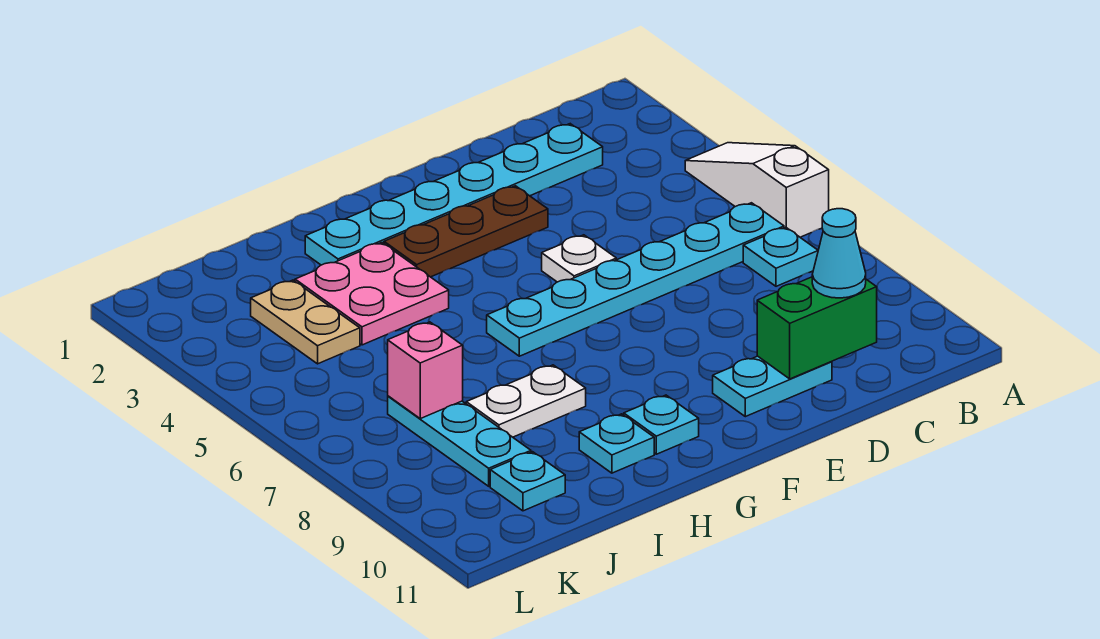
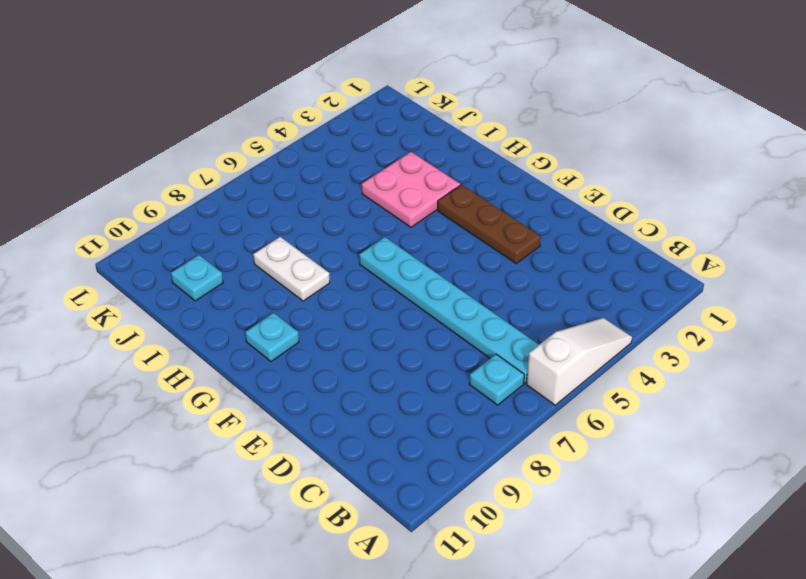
none -> cyan plate C2:H2 level 1
none -> cyan plate D10:E10 level 1
none -> white plate E5 level 1

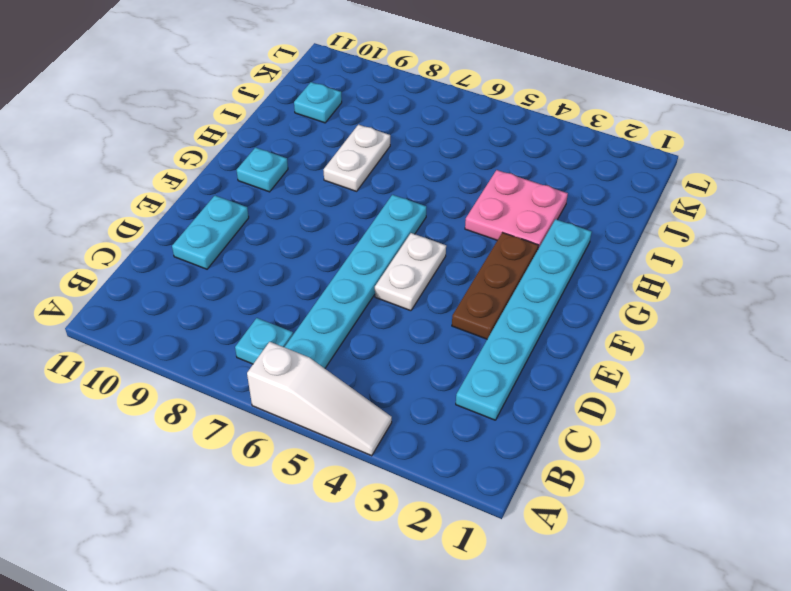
white plate E5:F5 level 1 -> white plate E5 level 1
none -> cyan plate H10 level 1
none -> tan plate J3:J4 level 1
none -> cyan plate J7:J9 level 1

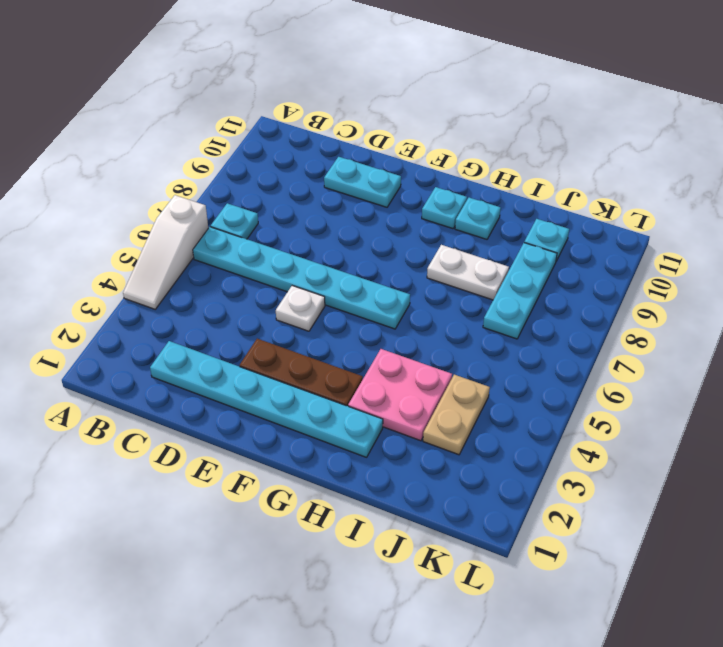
none -> green brick C10:D10 level 2
none -> pink brick J7 level 2
none -> cyan cone C10 level 3

